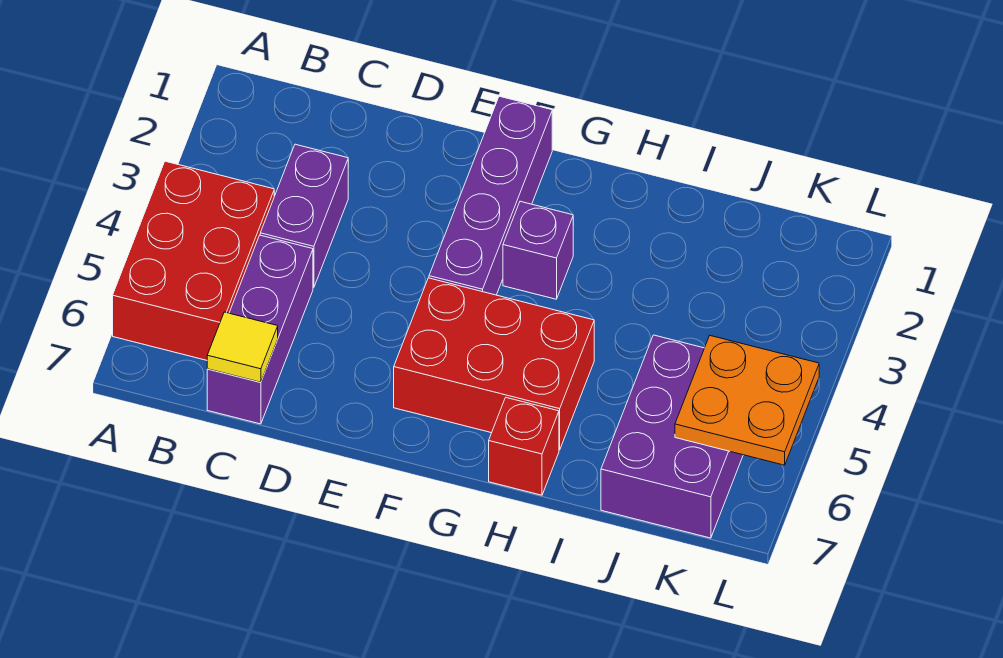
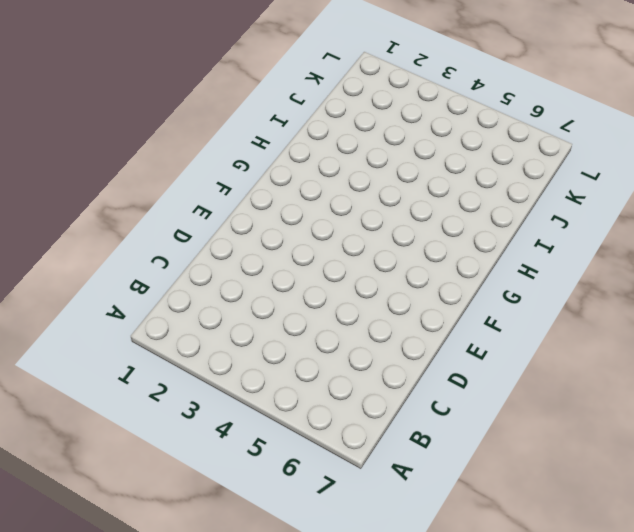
none -> red brick A4:B6 level 1
none -> purple brick C3:C4 level 1

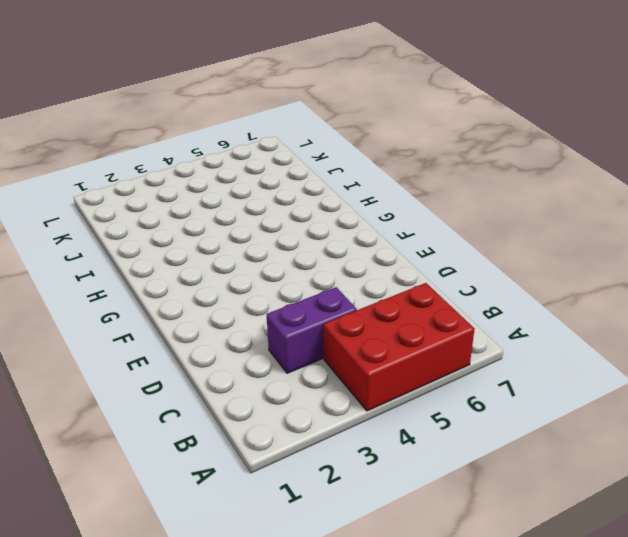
none -> purple brick C5:C7 level 1
none -> purple brick F1:F4 level 1

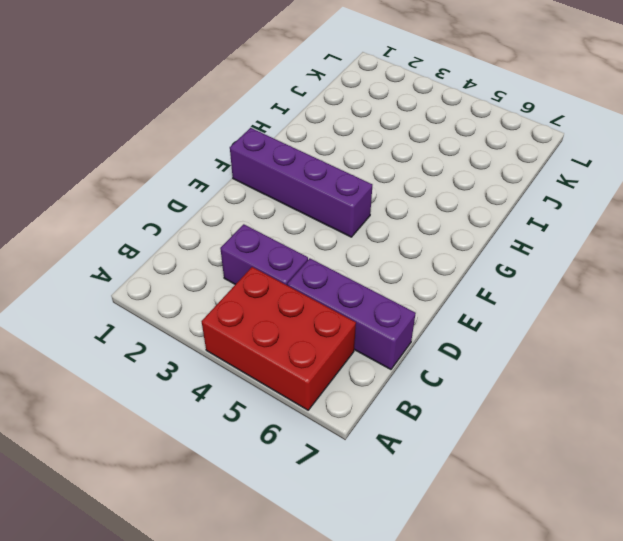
none -> red brick F5:H6 level 1
none -> purple brick G3 level 1

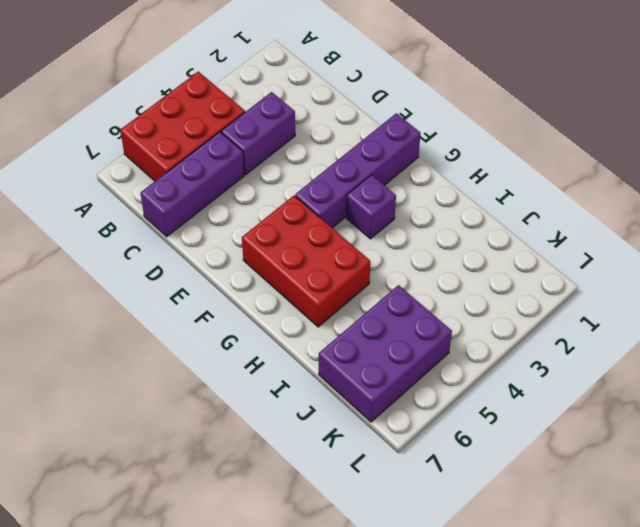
none -> red brick H7 level 1
none -> yellow tile C7 level 2

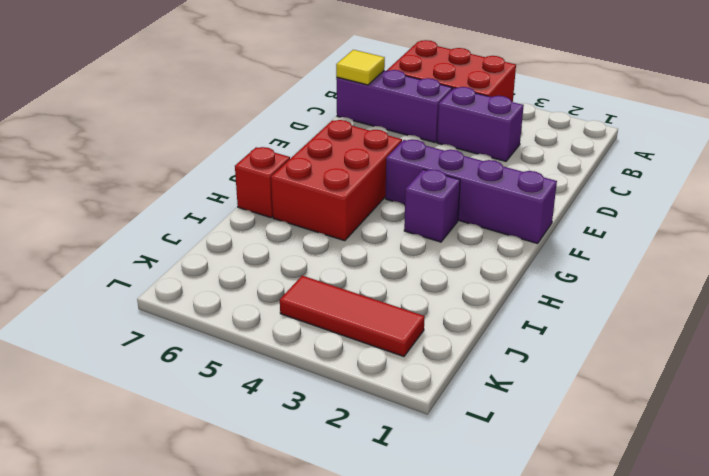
red tile K2:K4 level 1 -> none
none -> purple brick J5:K7 level 1
none -> orange plate K5:L6 level 2

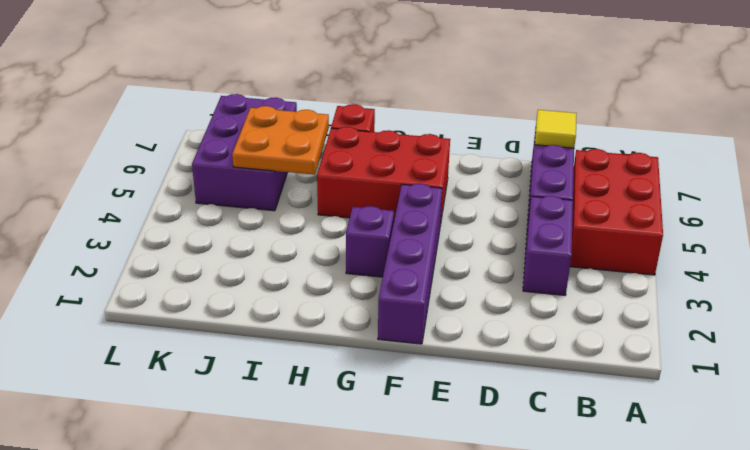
orange plate I5:J6 level 2 -> orange plate K5:L6 level 2

